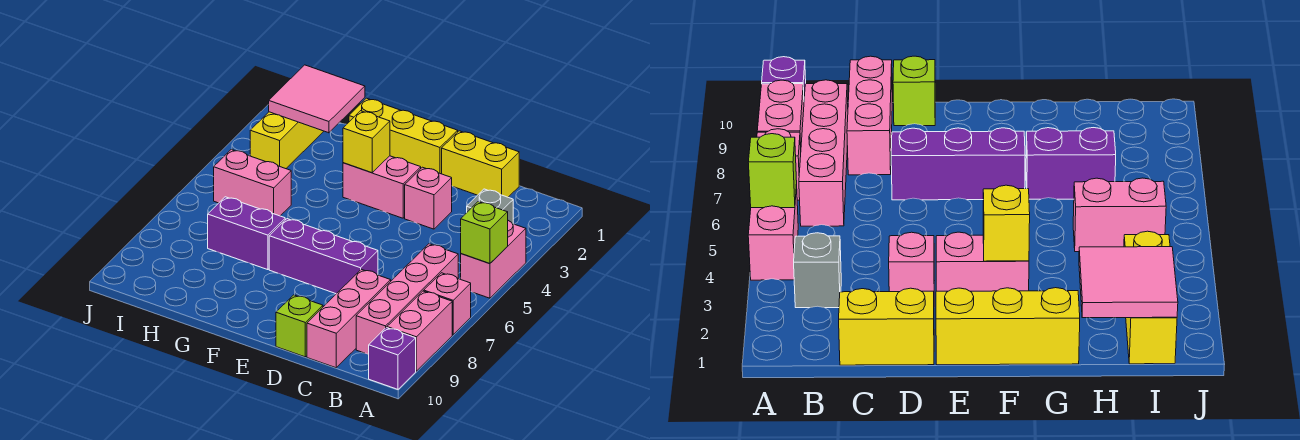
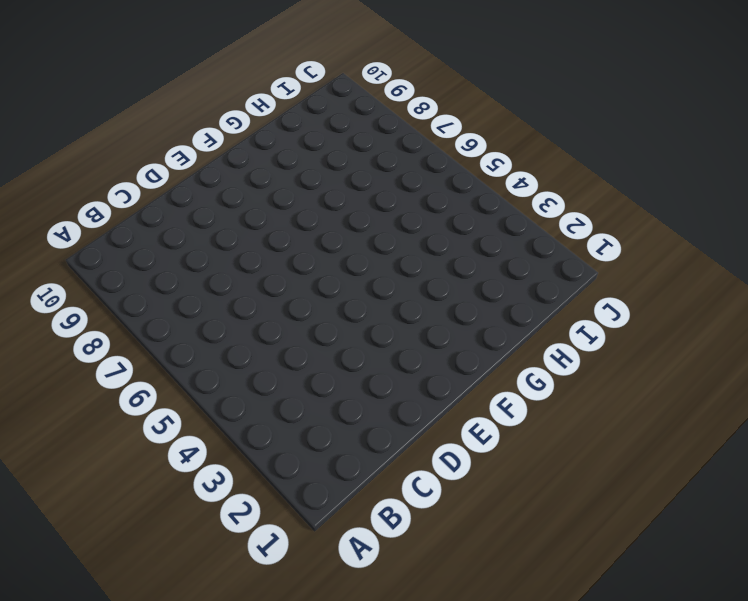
none -> pink brick A4:A5 level 1
none -> pink brick A7 level 1
none -> pink brick A8:A9 level 1

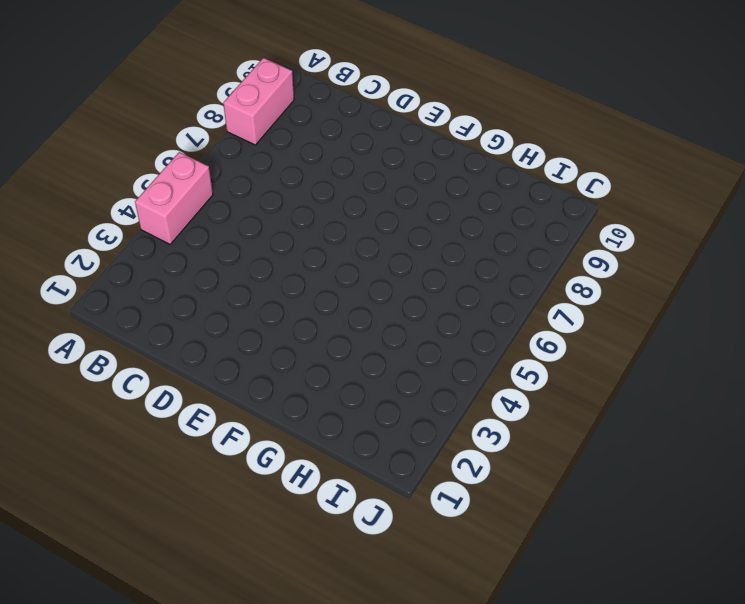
none -> pink brick A7 level 1
none -> purple brick A10 level 1
none -> grey brick B3 level 1

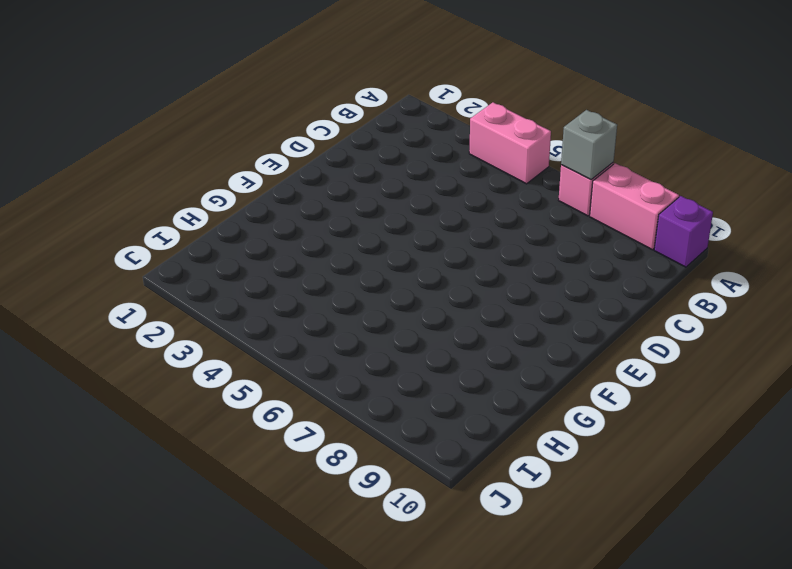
grey brick A7 level 2 -> grey brick B3 level 1
none -> pink brick B6:B9 level 1
none -> yellow brick C1:D1 level 1
none -> pink brick C8:C10 level 1

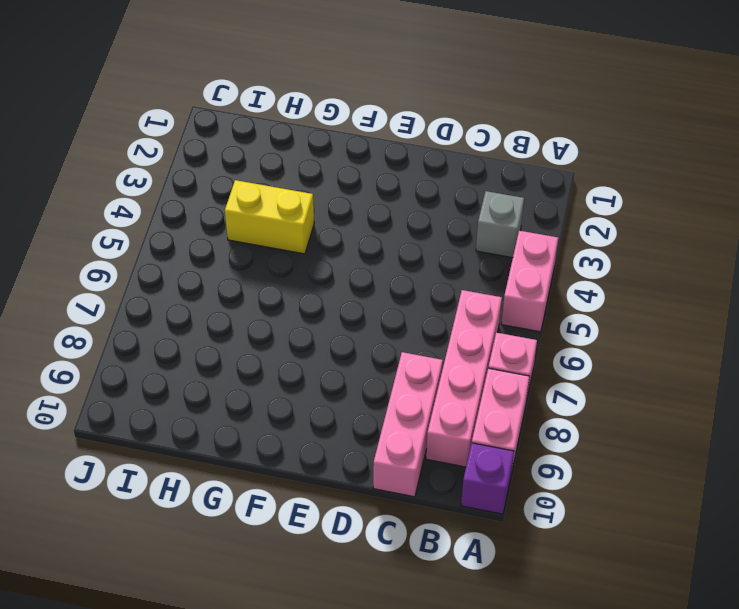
yellow brick G4:H4 level 1 -> yellow brick C1:D1 level 1
none -> pink brick D3 level 1
none -> purple brick D7:F7 level 1
none -> lime brick D10 level 1

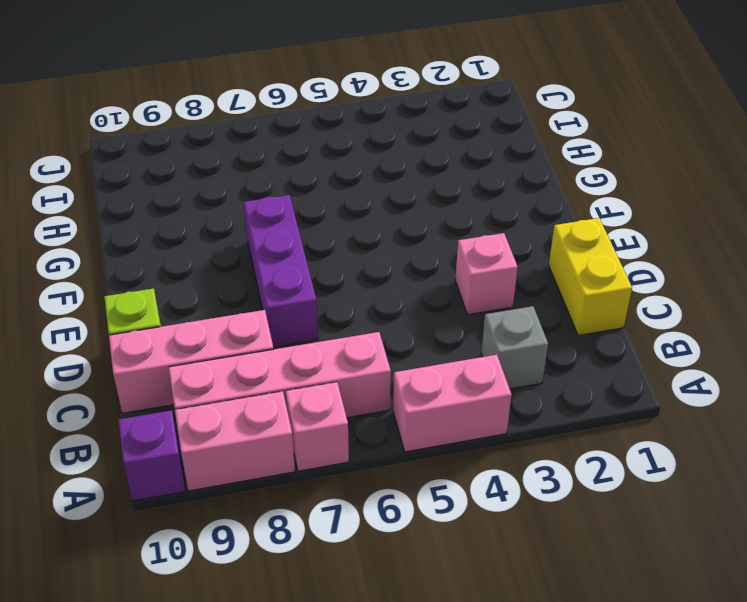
none -> yellow brick E1:G1 level 1
none -> pink brick E3:F3 level 1
none -> purple brick G7:H7 level 1

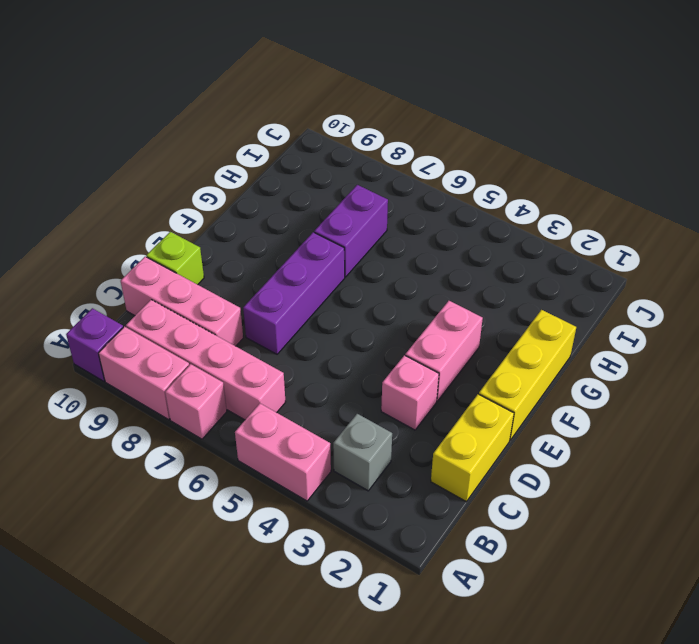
none -> pink brick H5:I5 level 1
none -> yellow brick I1:I3 level 1
none -> lime brick A5 level 2

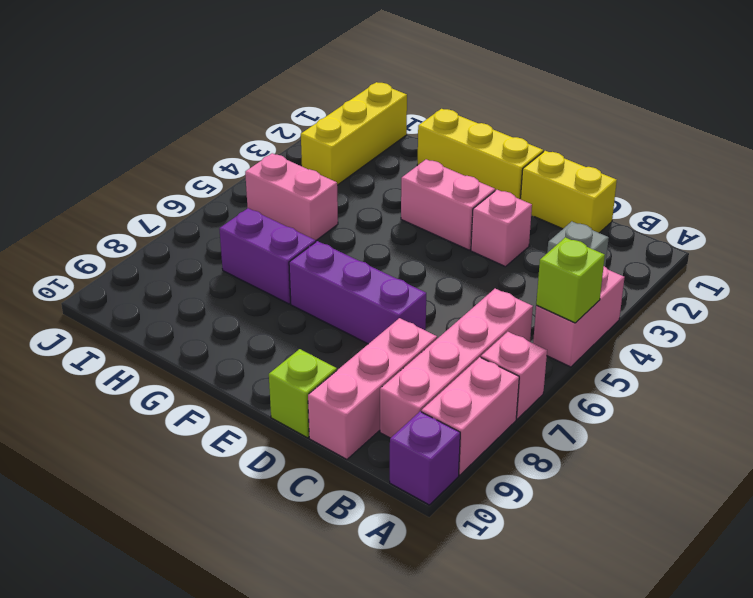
none -> yellow brick F3 level 2
none -> pink tile H1:I2 level 2

